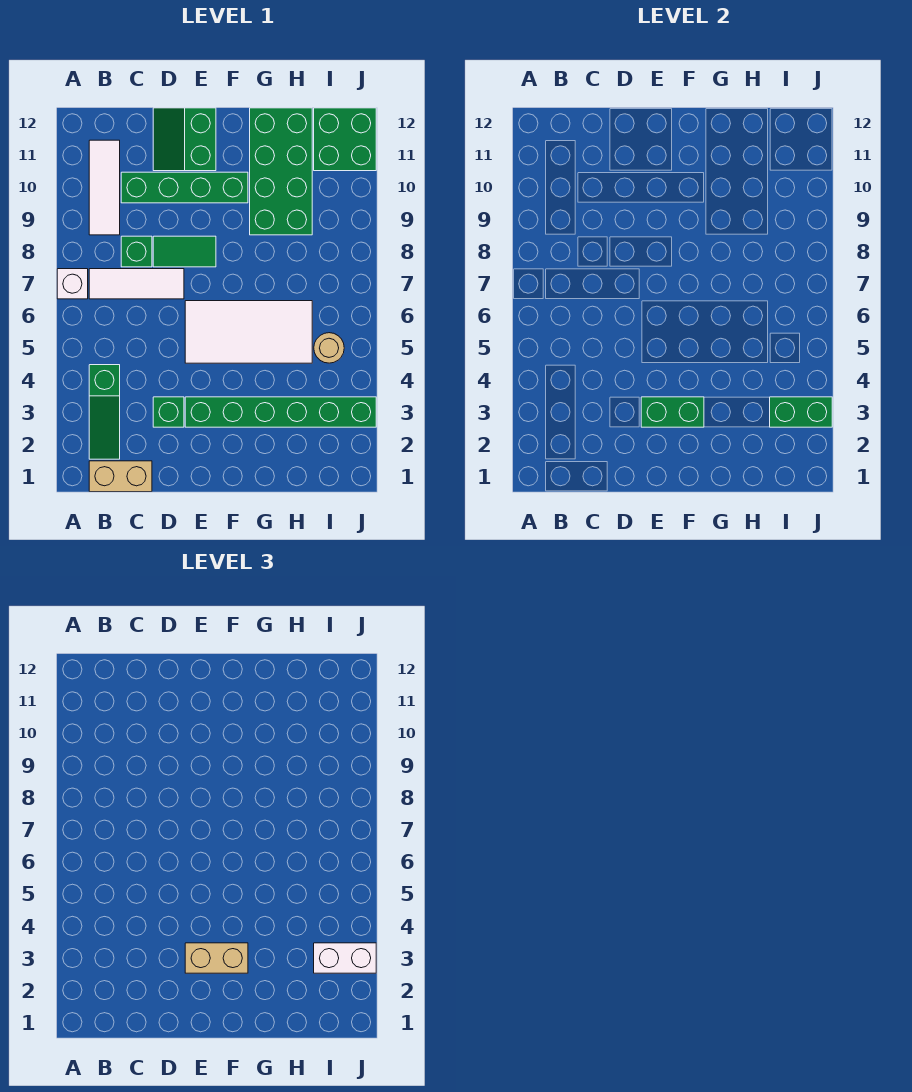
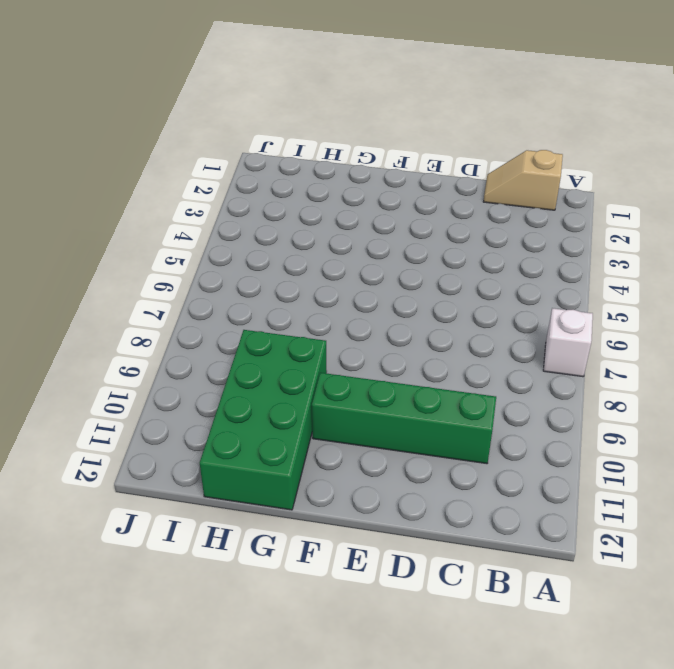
tan slope B1:C1 level 1 top B -> tan brick B1:C1 level 1
none -> green slope B2:B4 level 1 top 4
none -> white tile B7:D7 level 1
none -> white tile B9:B11 level 1

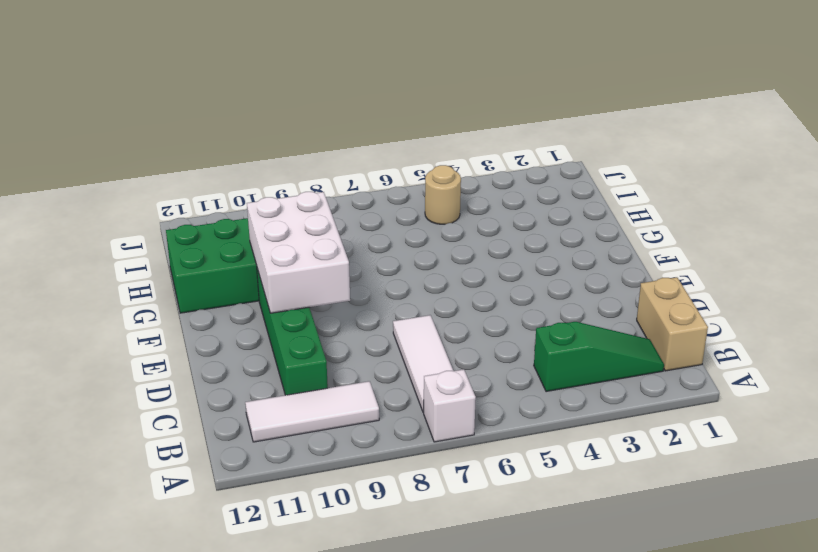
white brick E9:G10 level 2 -> none
none -> green brick C8 level 1
none -> green brick D3 level 1
none -> green tile D8:E8 level 1

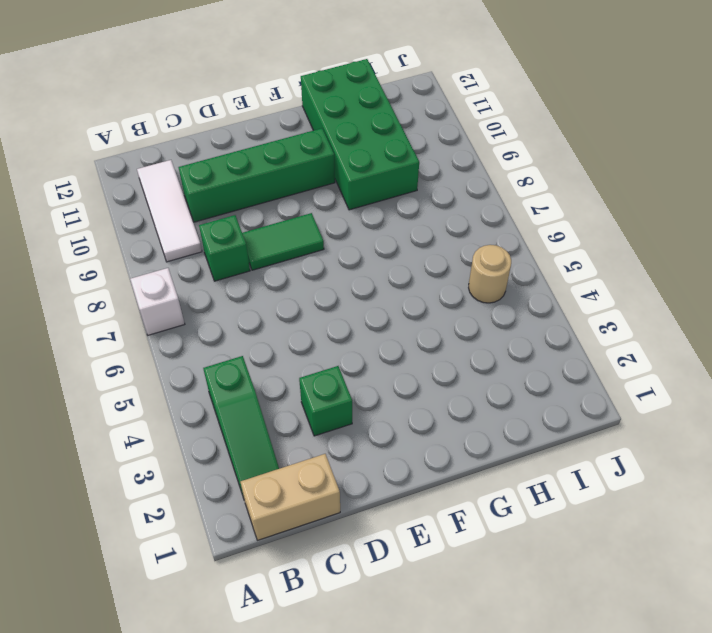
none -> white tile B7:D7 level 1
none -> green slope D11:E12 level 1 top E
none -> green brick E3:J3 level 1

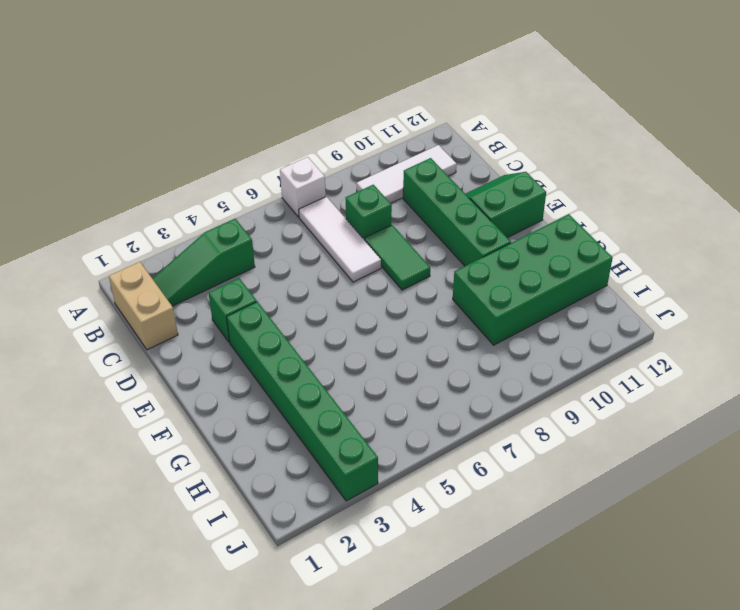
none -> white tile E5:H6 level 1
none -> tan round brick I5 level 1
none -> green brick I11:J12 level 1

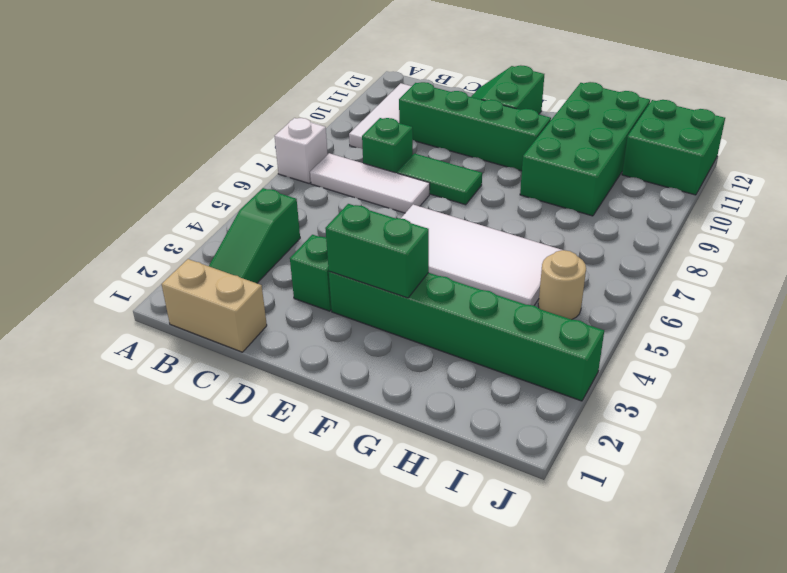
none -> green brick I3:J3 level 2
none -> tan brick E3:F3 level 3
none -> white brick I3:J3 level 3

